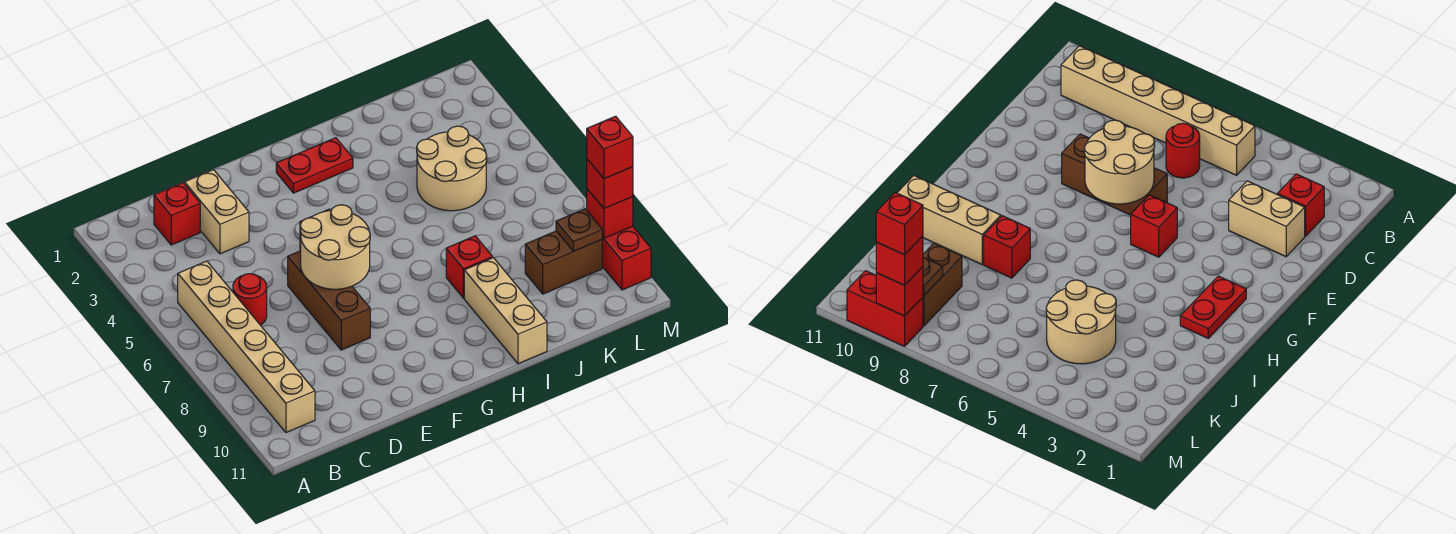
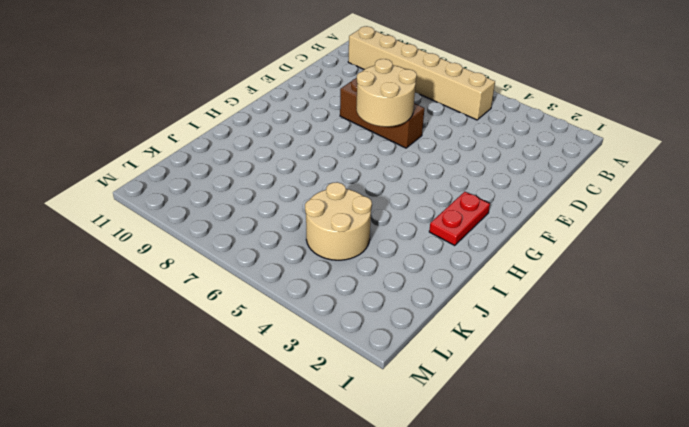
none -> red brick C2 level 1
none -> red round brick C6 level 1
none -> tan brick D2:D3 level 1

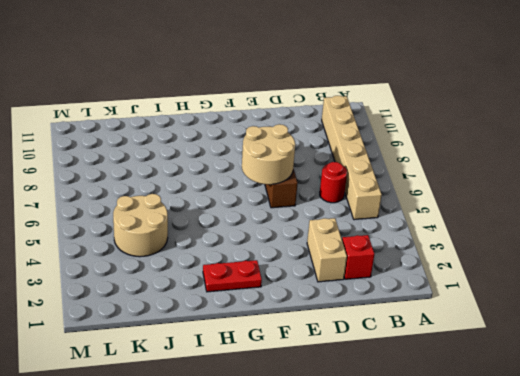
none -> red brick F5 level 1
none -> red brick I8 level 1
none -> tan brick I9:I11 level 1

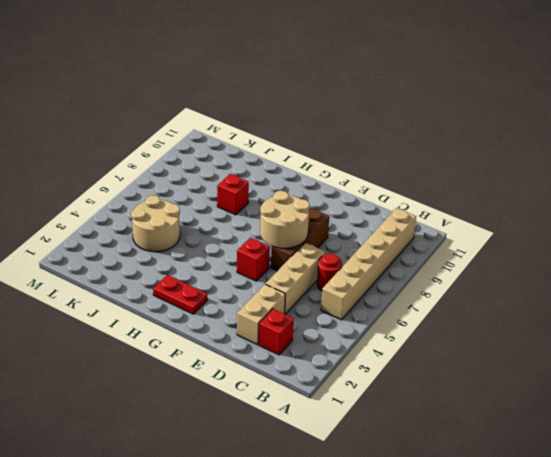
tan brick D4:D6 level 1 -> tan brick I9:I11 level 1
none -> brown brick K9:L9 level 1
none -> red brick M9:M10 level 1
none -> brown plate L9 level 2

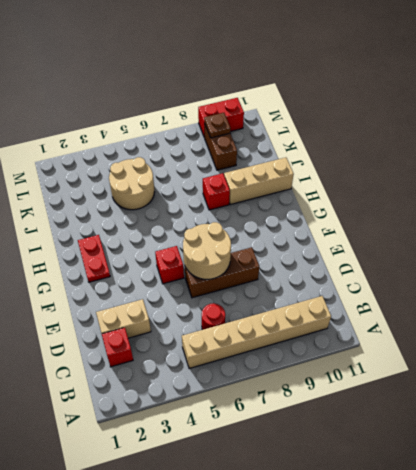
none -> red brick M9 level 2
none -> red brick M9 level 3
none -> red brick M9 level 4

